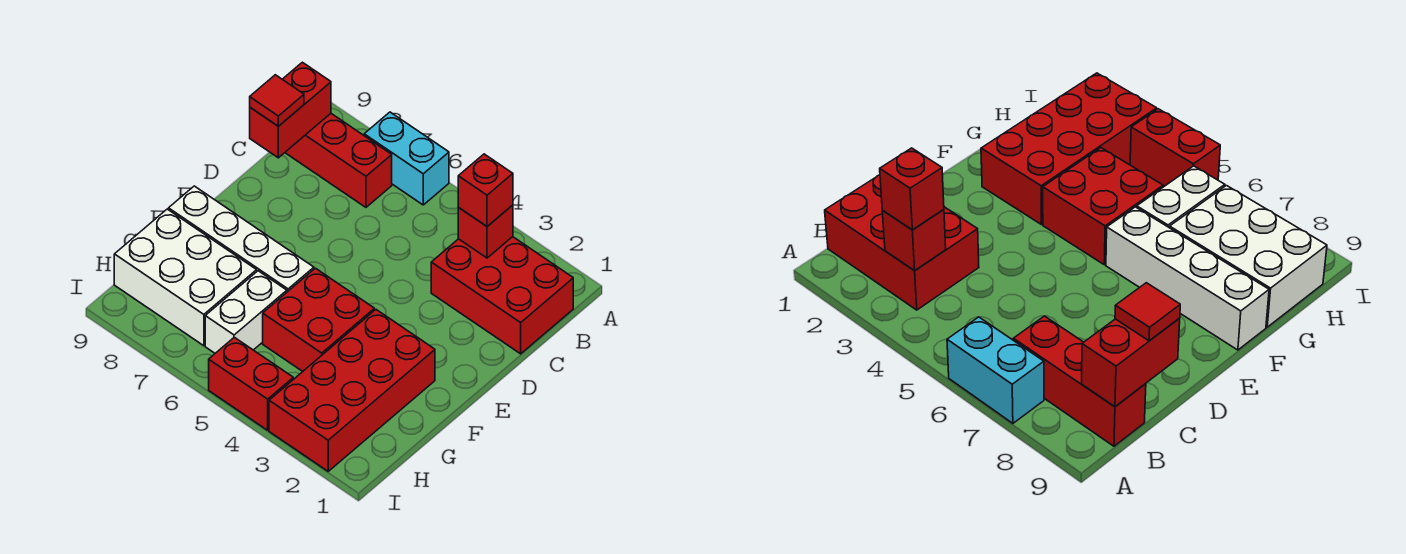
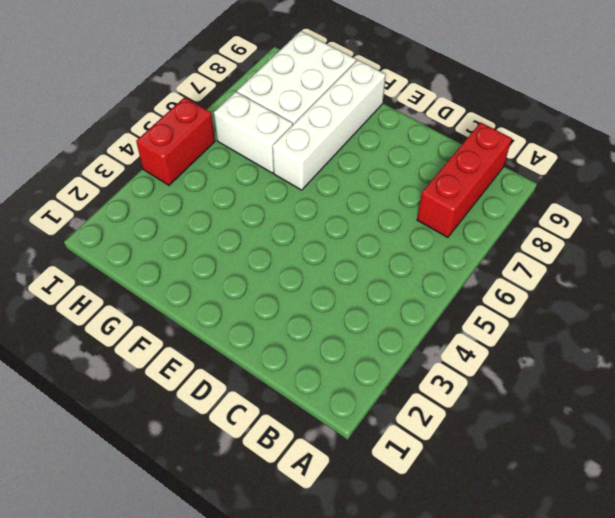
none -> cyan brick A6:A7 level 1
none -> red brick B1:C3 level 1
none -> red brick F2:I3 level 1

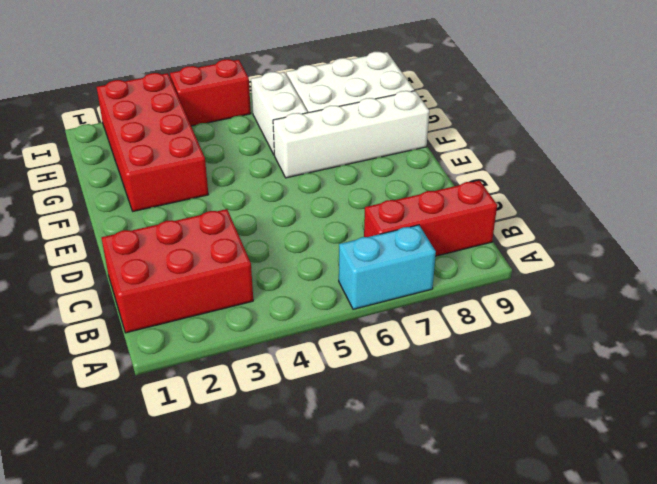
none -> red brick F4:G5 level 1
none -> red brick B3 level 2
none -> red brick B9:C9 level 2

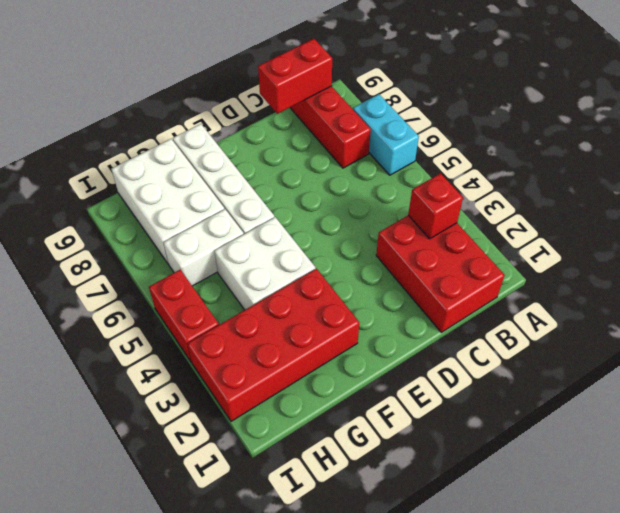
white brick F4:G5 level 1 -> red brick F4:G5 level 1
none -> red brick B3 level 3
none -> red tile C9 level 3

